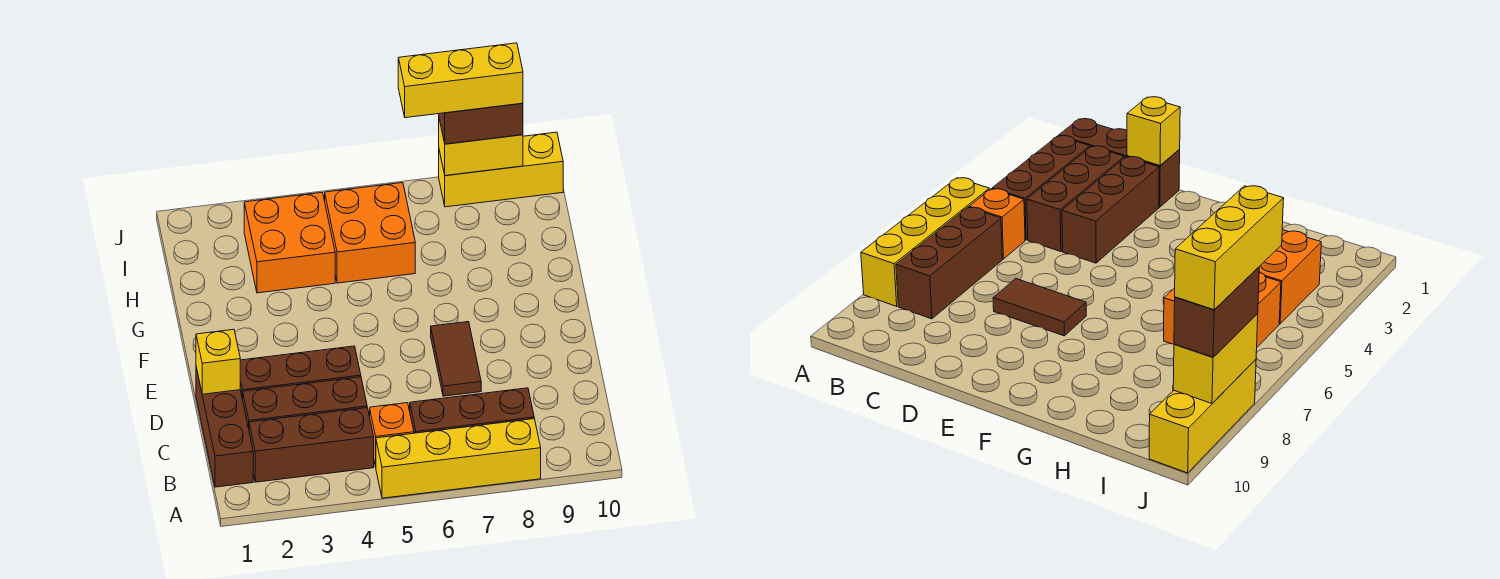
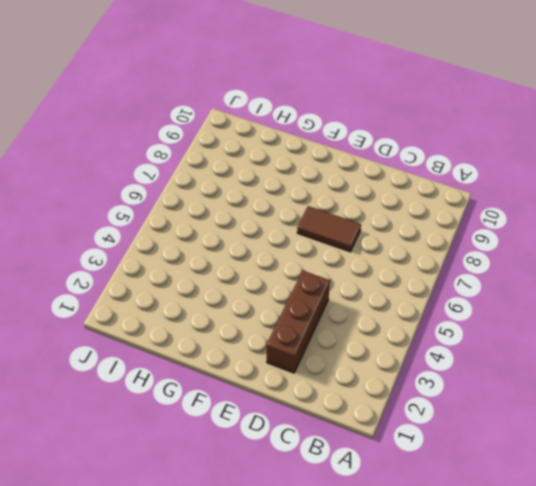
none -> yellow brick A5:A8 level 1
none -> brown brick B1:D1 level 1
none -> brown brick B2:B4 level 1

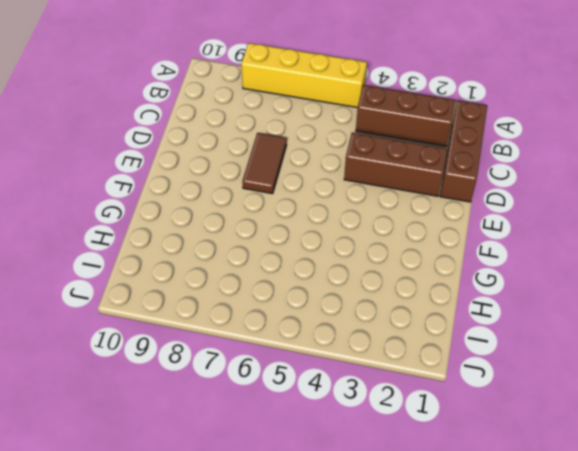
none -> orange brick B5 level 1
none -> brown brick B6:B8 level 1
none -> brown brick C2:C4 level 1

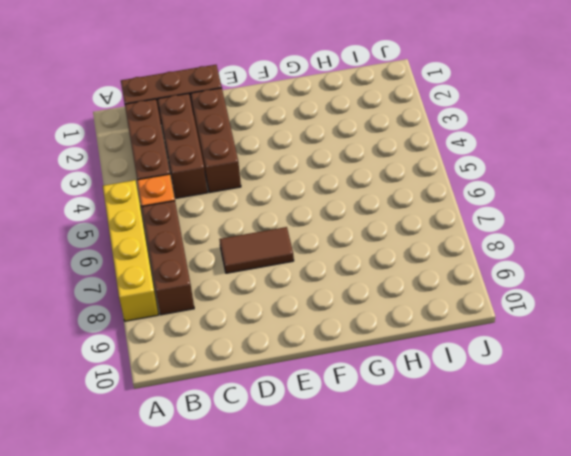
none -> orange brick H3:I4 level 1
none -> orange brick H5:I6 level 1
none -> yellow brick J8:J10 level 1

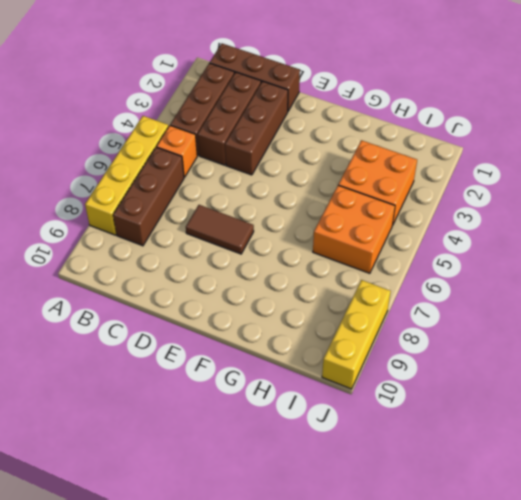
none -> yellow brick D1 level 2
none -> yellow brick J8:J9 level 2
none -> brown brick J8:J9 level 3

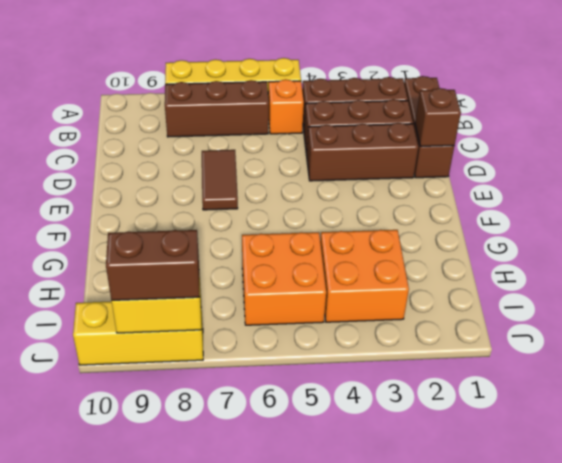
brown brick D1 level 2 -> yellow brick D1 level 2
none -> yellow brick J7:J9 level 4

